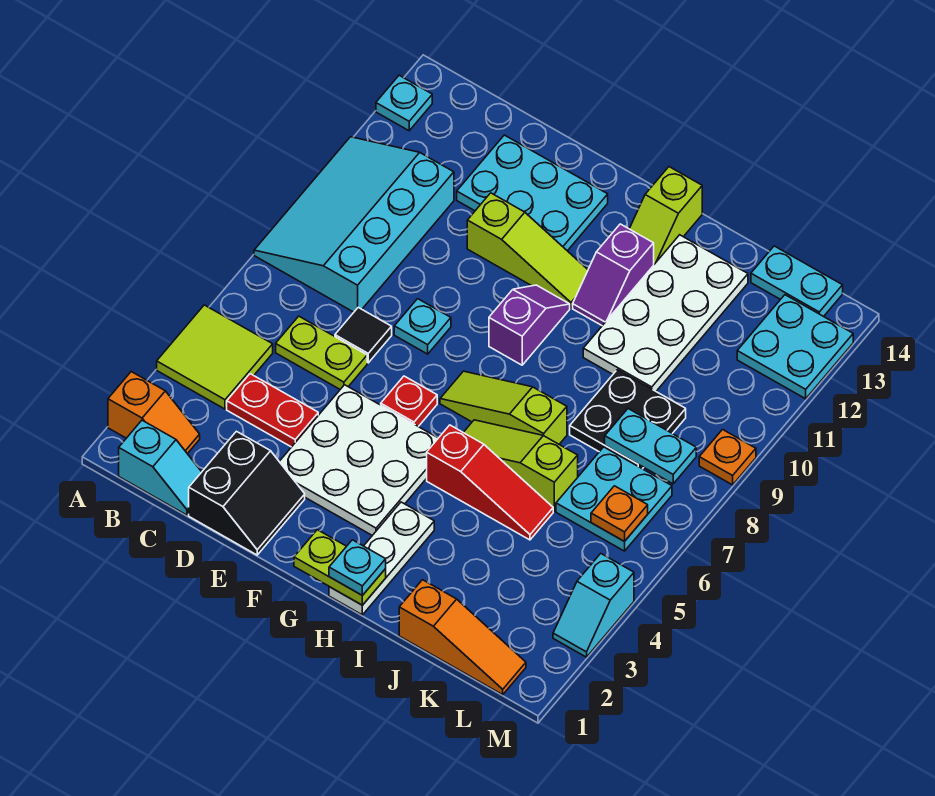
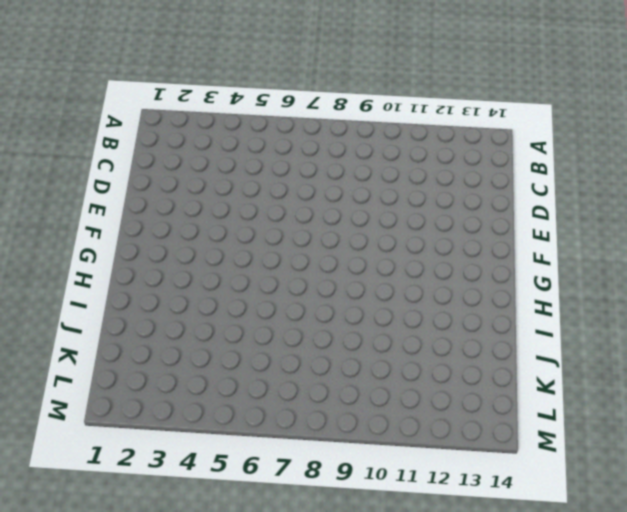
none -> orange slope A2:B2 level 1 top A
none -> lime tile A4:B5 level 1
none -> cyan slope A8:C11 level 1 top C
none -> cyan plate A13 level 1

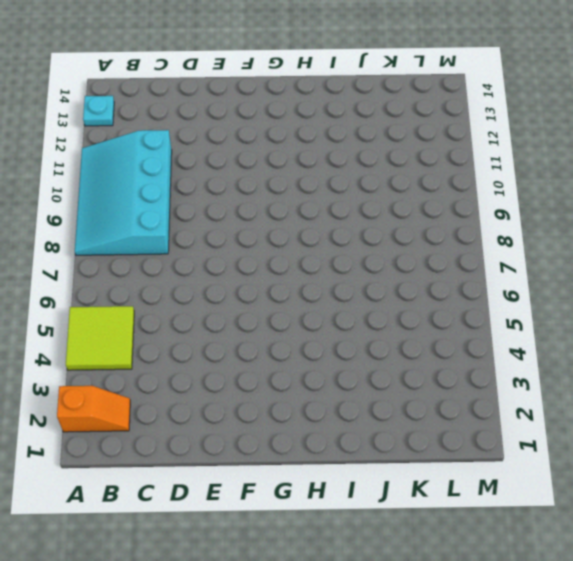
none -> cyan slope B1:C1 level 1 top B
none -> red plate C4:D4 level 1
none -> lime plate C6:D6 level 1
none -> black slope D1:E2 level 1 top D

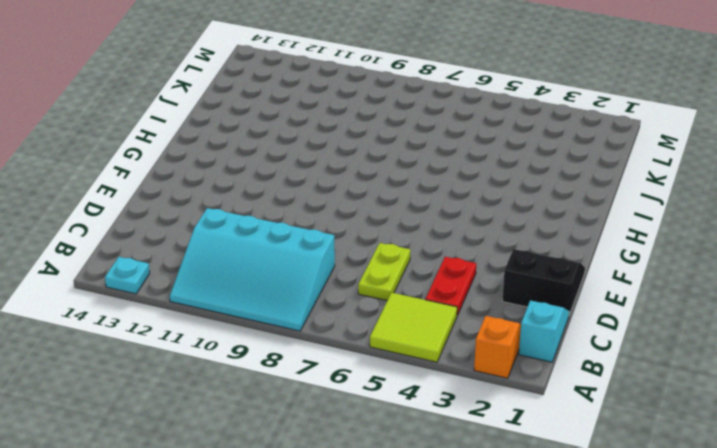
none -> black tile D7 level 1
none -> cyan plate D12:F13 level 1
none -> white plate E3:G5 level 1
none -> cyan plate E8 level 1

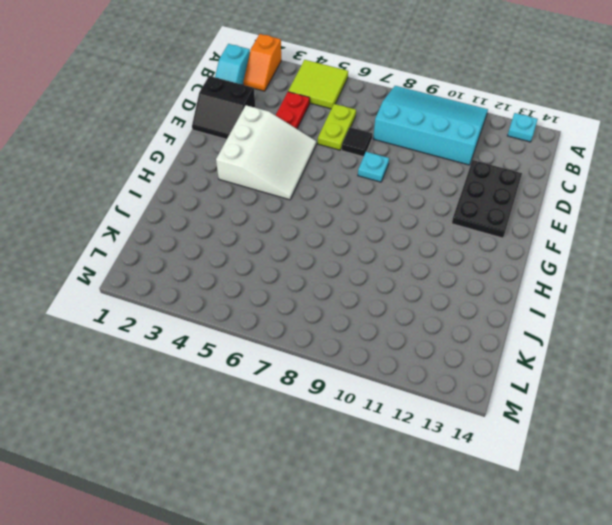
black plate D12:F13 level 1 -> cyan plate D12:F13 level 1
white slope E3:G5 level 1 top 3 -> white plate E3:G5 level 1
none -> lime slope E11:G11 level 1 top E
none -> red plate F6 level 1
none -> lime slope G7:I7 level 1 top I
none -> purple slope G9:G10 level 1 top 9

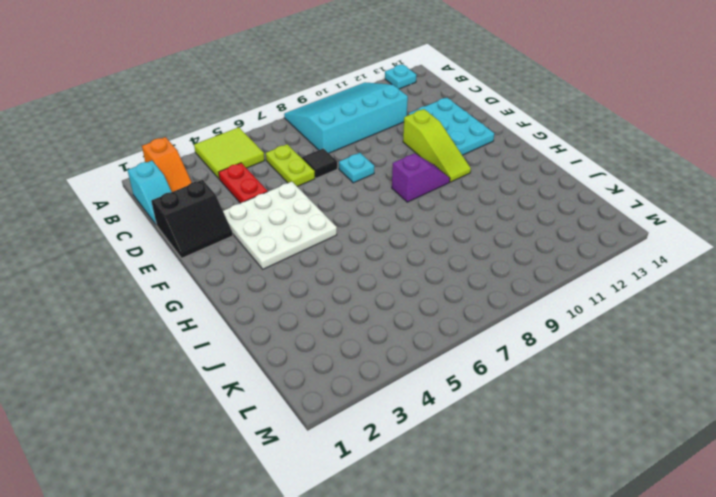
none -> red plate F6 level 1
none -> lime slope G7:I7 level 1 top I
none -> white plate H1:H3 level 1
none -> red slope H5:J5 level 1 top H

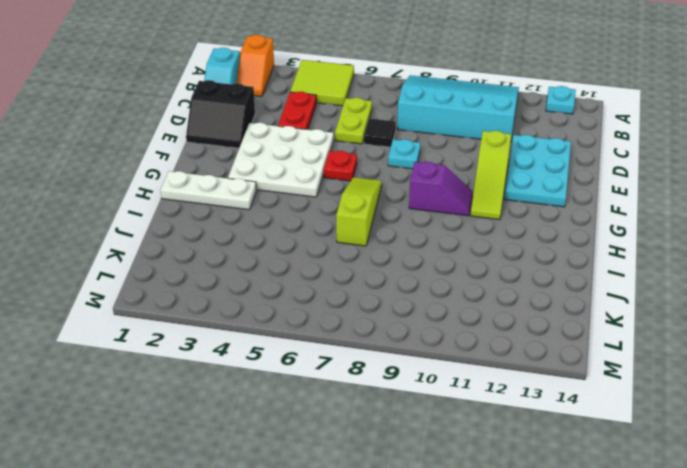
none -> red slope H5:J5 level 1 top H
none -> lime slope H6:J6 level 1 top J
none -> purple slope H11:H12 level 1 top 12
none -> lime slope H13:H14 level 1 top 14

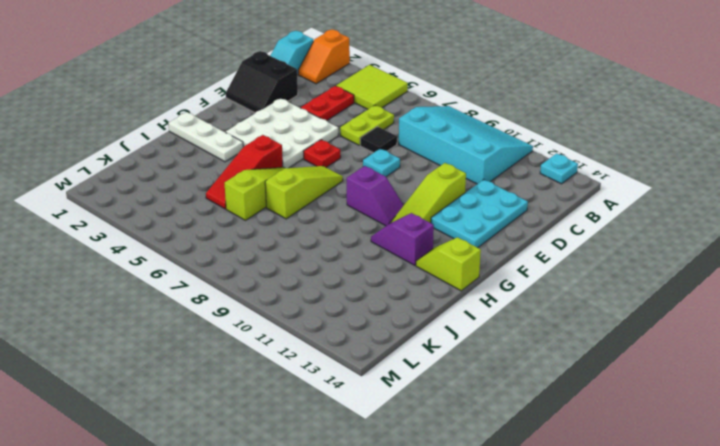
none -> white plate I10:J13 level 1
none -> orange slope J1:L1 level 1 top J
none -> black plate J8:K9 level 1
none -> cyan plate K6:L7 level 1

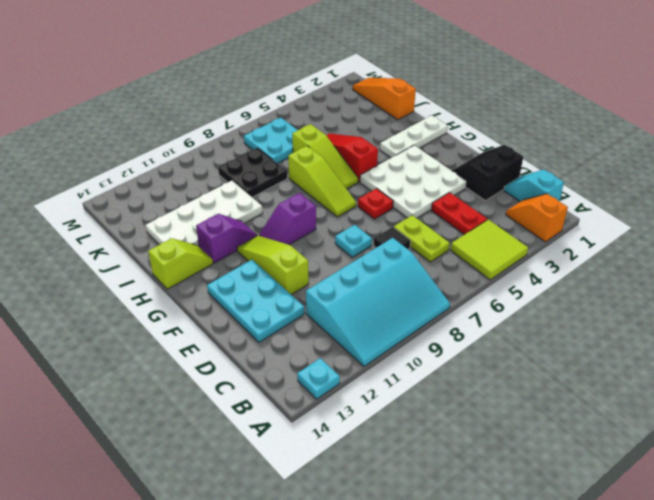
none -> cyan plate K14:L14 level 1
none -> cyan plate L12:M13 level 1
none -> cyan slope M3:M4 level 1 top 4
none -> orange plate M9 level 1

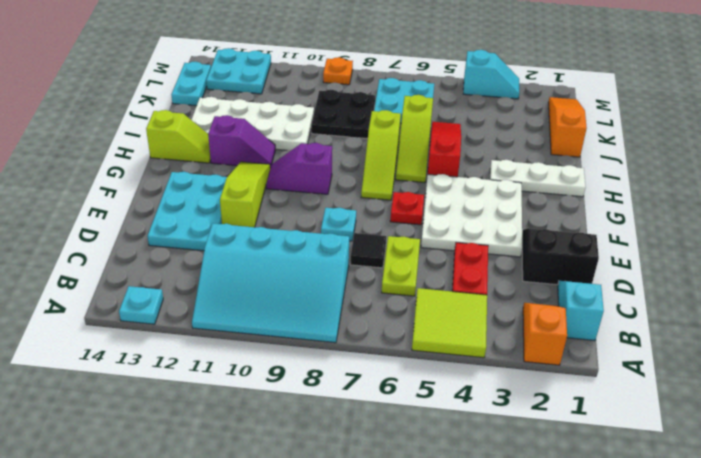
none -> lime plate G1:H1 level 2
none -> cyan plate K8:L8 level 2
none -> orange plate L6 level 2
none -> cyan plate H1 level 3

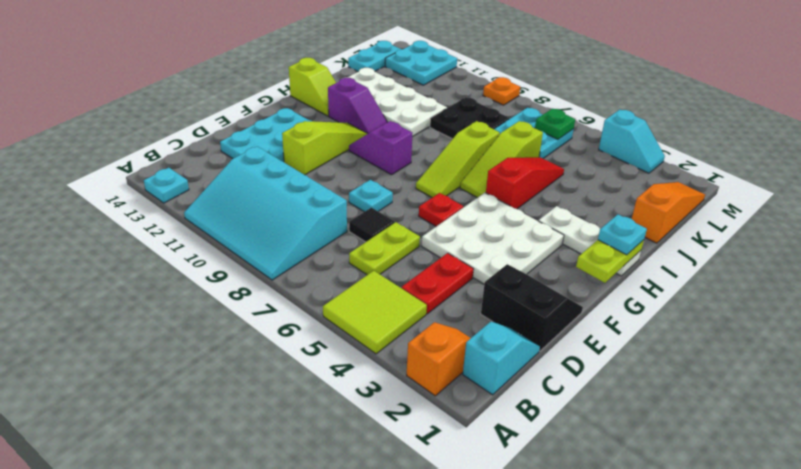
green plate L6 level 2 -> orange plate L6 level 2
none -> cyan plate K8:L8 level 2

